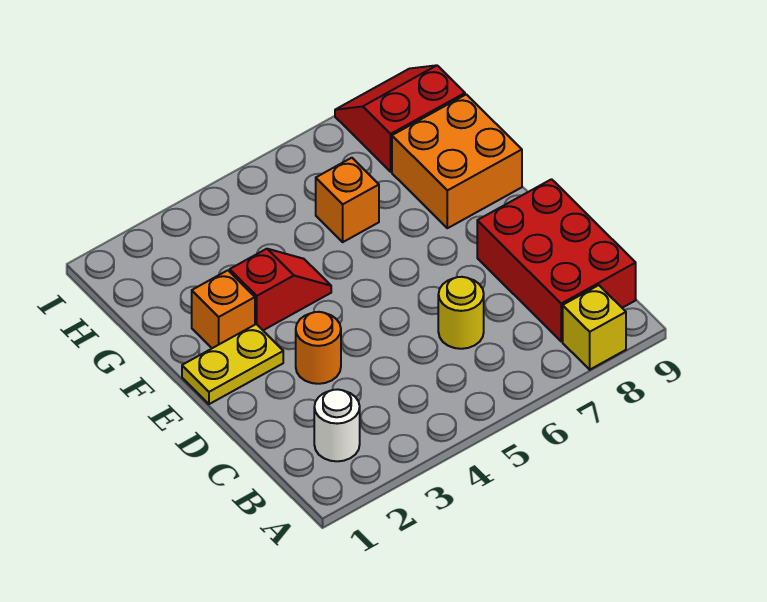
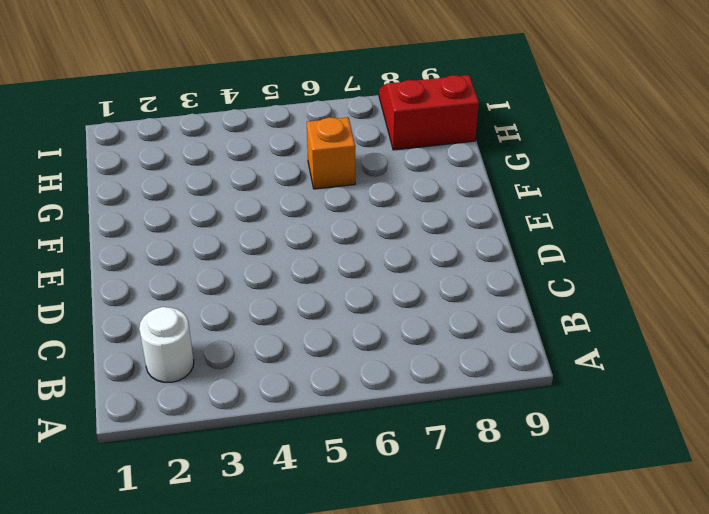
none -> yellow brick A8 level 1
none -> red brick B8:D9 level 1

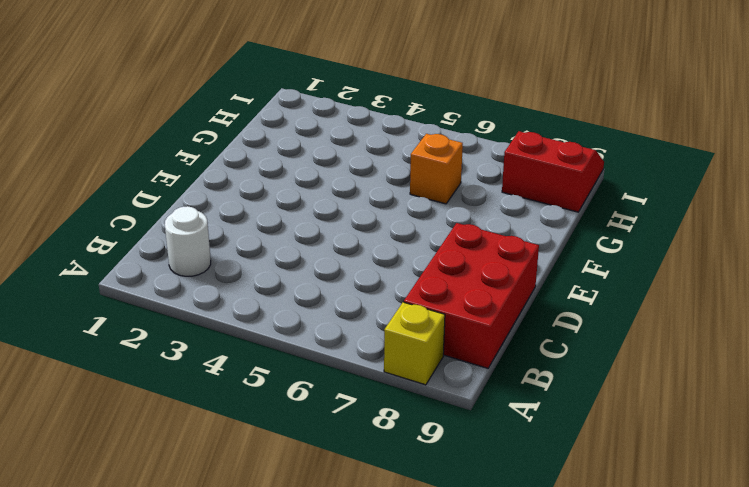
none -> yellow round brick C6 level 1
none -> orange round brick D3 level 1

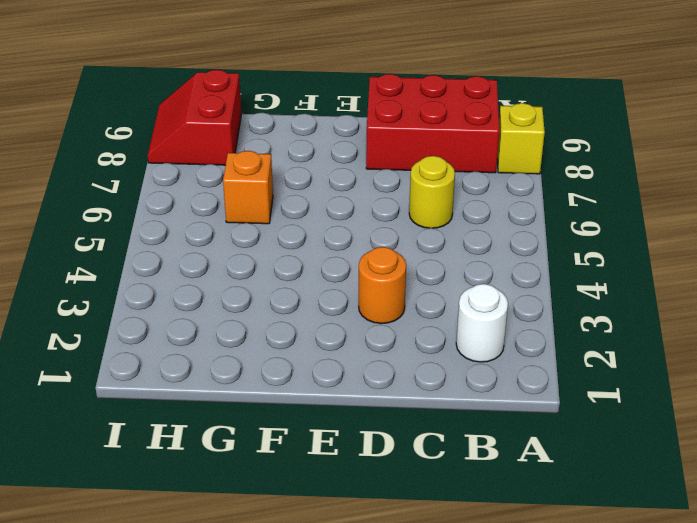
none -> yellow plate E1:E2 level 1
none -> orange brick F2 level 1

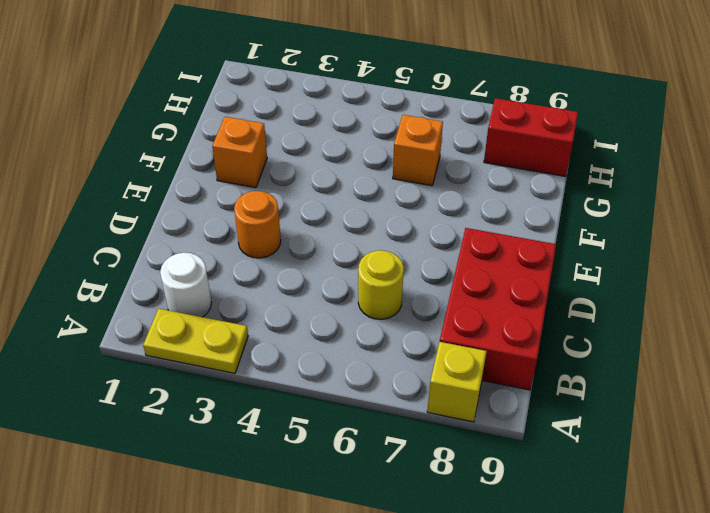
yellow plate A2:A3 level 1 -> yellow plate E1:E2 level 1
none -> red slope F3:F4 level 1 top 3
none -> orange brick F8:G9 level 1

